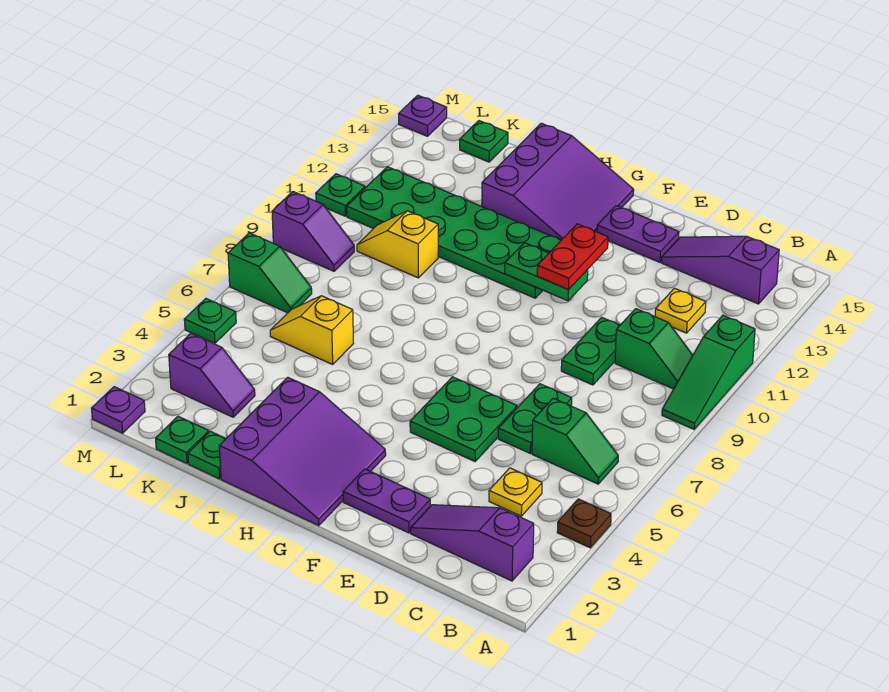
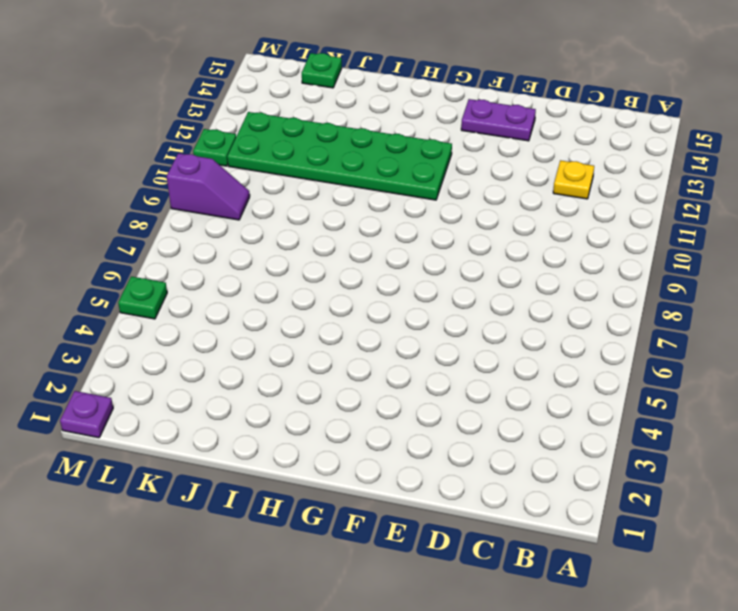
none -> brown plate A4 level 1
none -> green slope A9:A11 level 1 top 11
none -> purple slope B2:D2 level 1 top B
none -> green slope B6:C6 level 1 top C

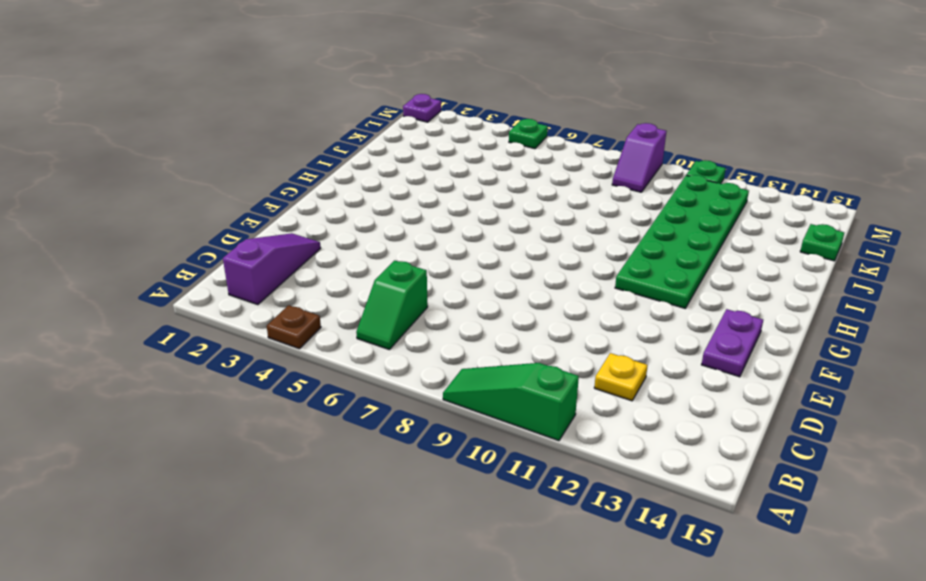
none -> green slope B10:C10 level 1 top C
none -> purple slope B14:D14 level 1 top B
none -> yellow plate C4 level 1
none -> green plate D6:D7 level 1

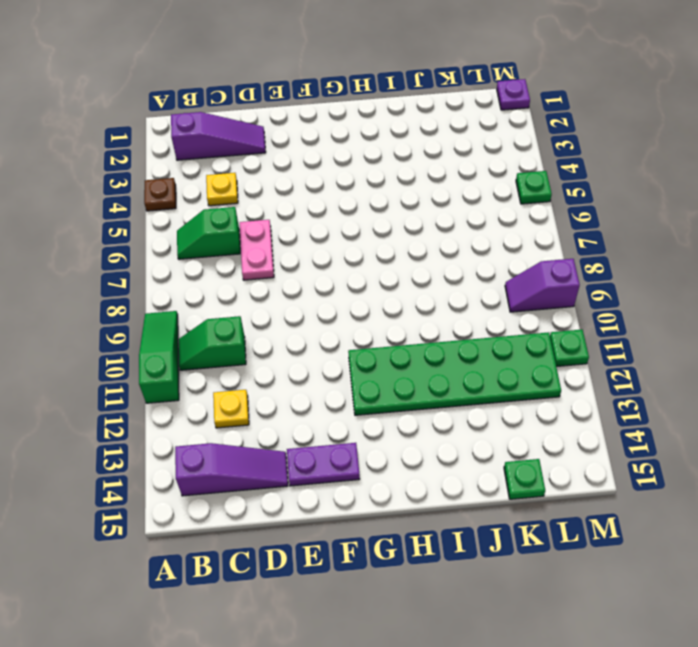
pink plate D6:D7 level 1 -> green plate D6:D7 level 1
none -> green plate D9:D10 level 1
none -> purple plate E2:F2 level 1
none -> green plate E5:F6 level 1
none -> purple slope G1:I3 level 1 top I

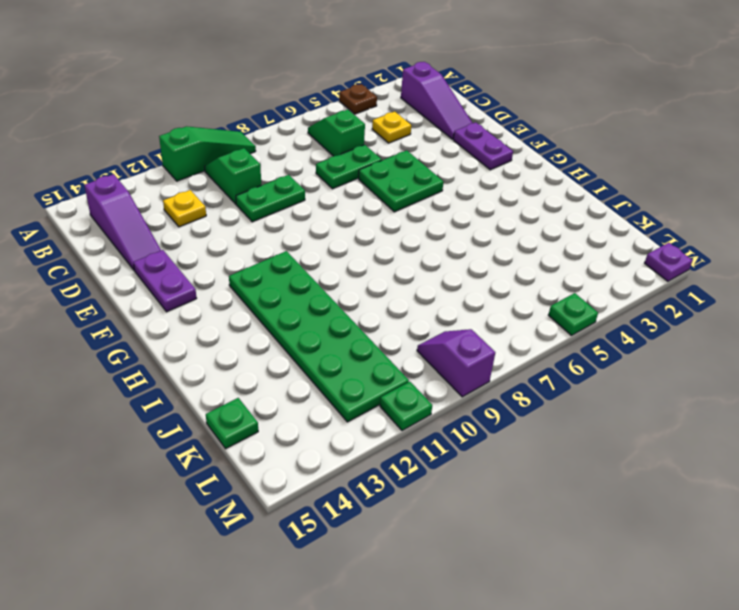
none -> purple slope G1:I3 level 1 top I
none -> purple slope G13:I15 level 1 top I
none -> green plate J1 level 1
none -> yellow slope J6:K6 level 1 top J

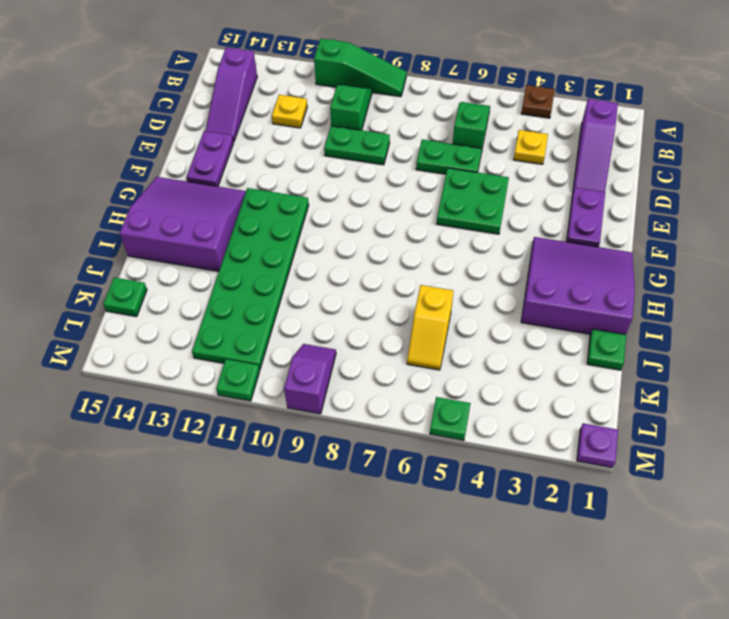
none -> yellow slope J10:K10 level 1 top J
none -> green plate K1 level 1
none -> purple slope K3:L3 level 1 top L
none -> green slope L7:M7 level 1 top M

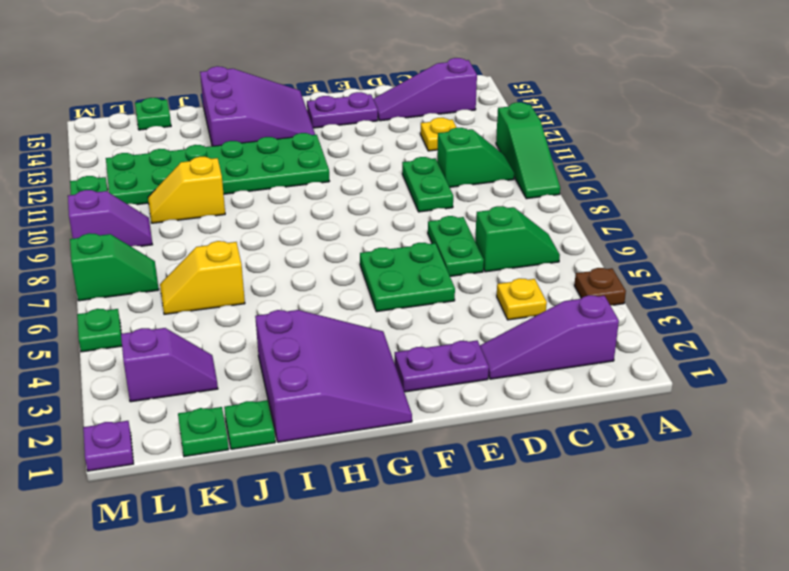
none -> purple plate M15 level 1
none -> green plate F11:G11 level 2
none -> red plate F11:F12 level 3

